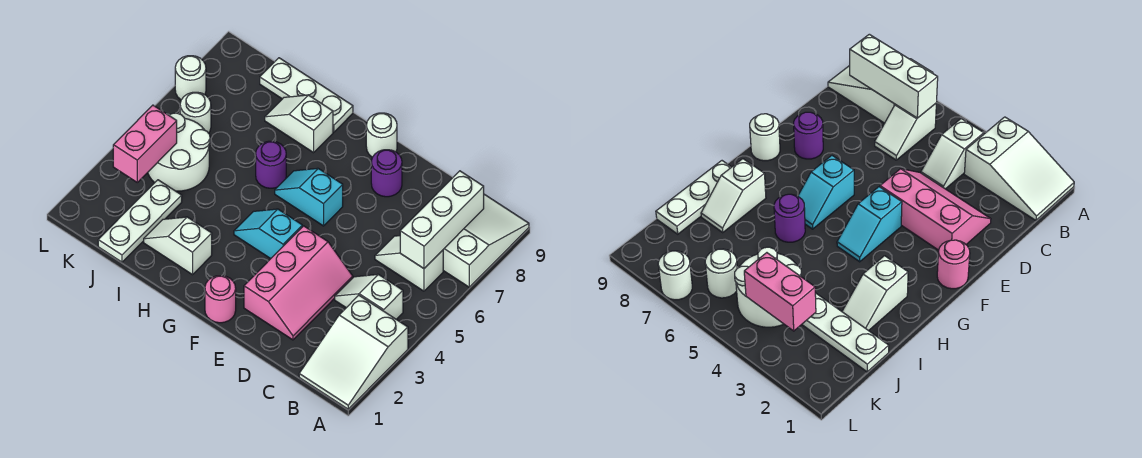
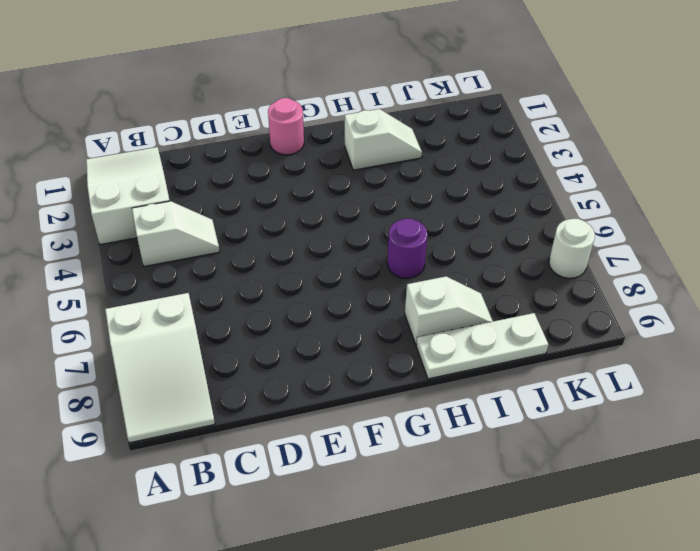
none -> white slope B6:C6 level 1 top B
none -> pink slope D2:E4 level 1 top E
none -> purple round brick E8 level 1

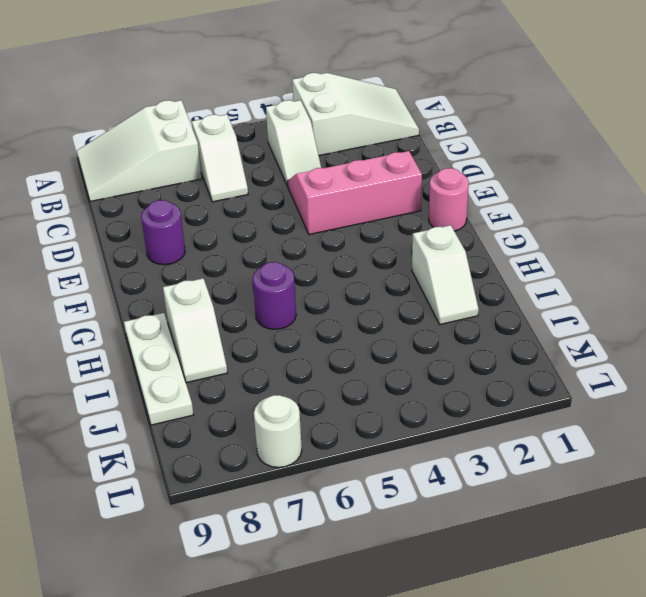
none -> cyan slope F4:G4 level 1 top F
none -> cyan slope F6:G6 level 1 top F
none -> white round brick F9 level 1

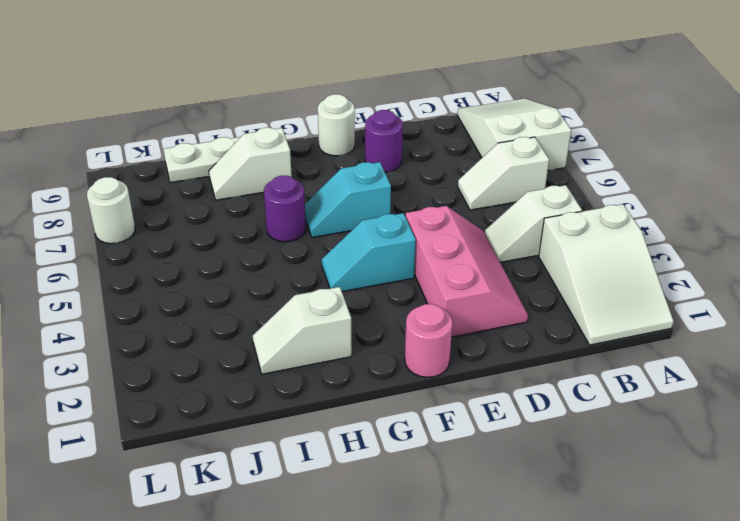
none -> white plate J1:J3 level 1
none -> white round brick J4:K5 level 1
none -> white round brick K6 level 1

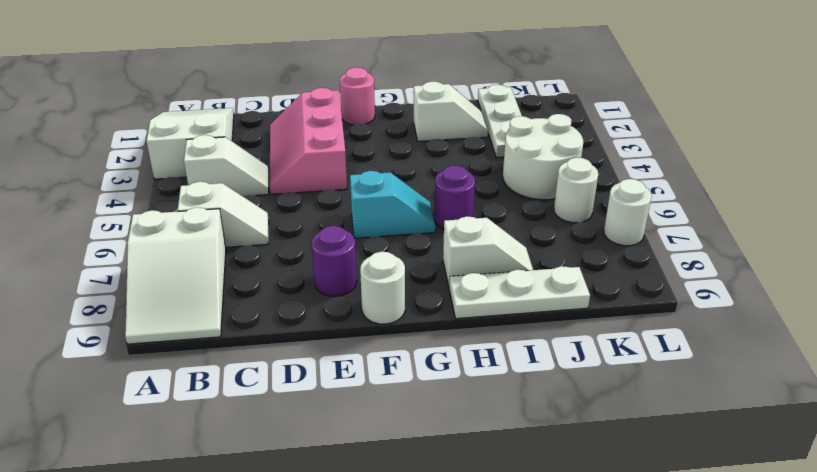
none -> cyan slope F4:G4 level 1 top F
none -> white brick B6:B8 level 2
none -> pink brick K3:K4 level 2

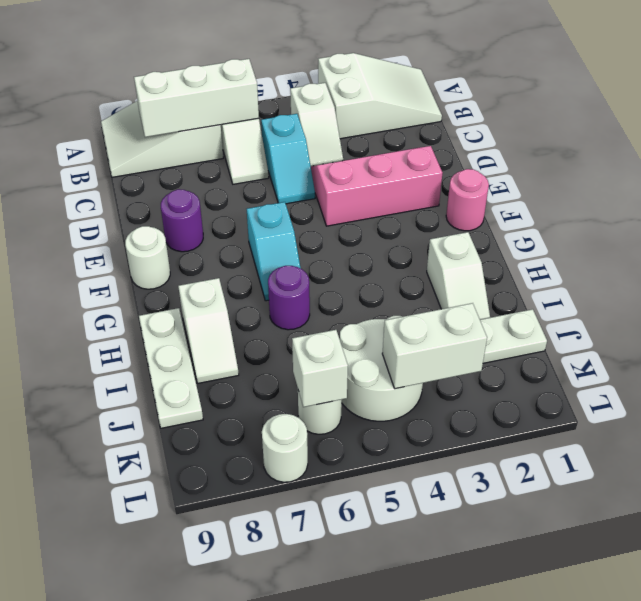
cyan slope C5:D5 level 1 top C -> cyan slope F4:G4 level 1 top F
white brick K3:K4 level 2 -> pink brick K3:K4 level 2
white brick K6 level 2 -> none

